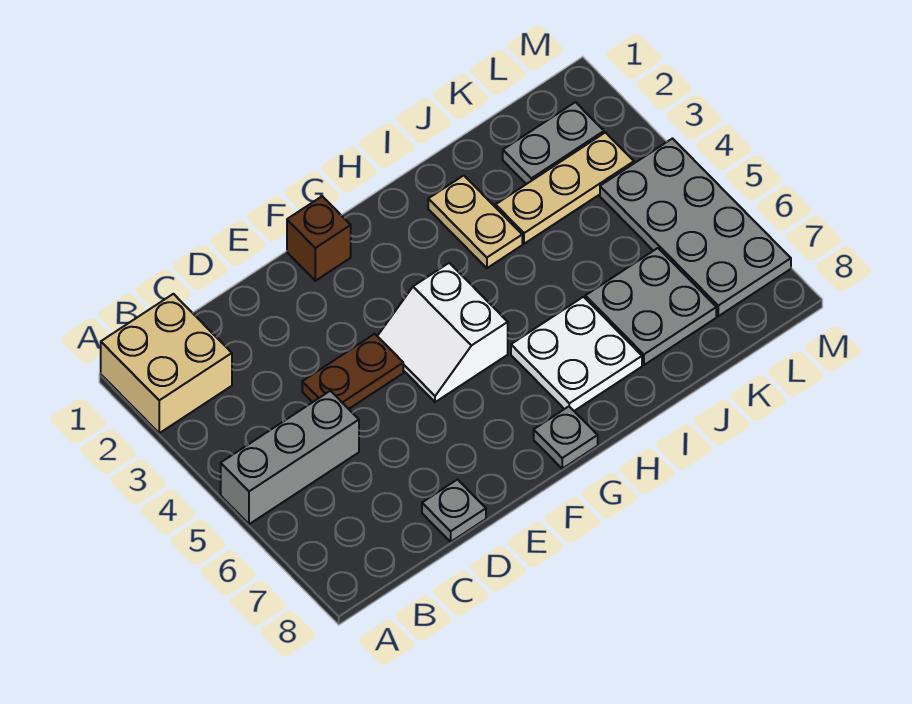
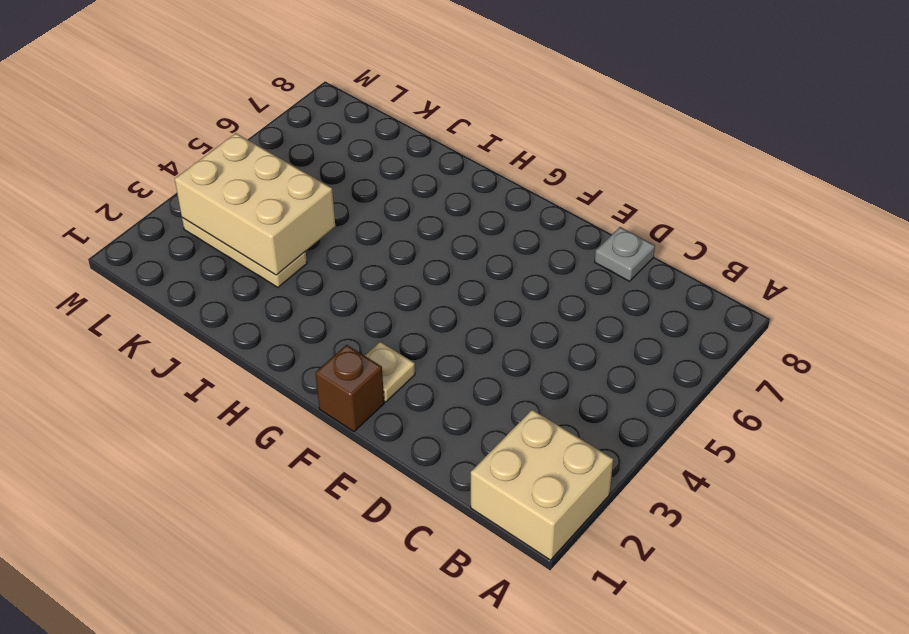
tan plate F2 level 1 -> none
tan brick J3:L4 level 2 -> none
none -> grey brick A5:C5 level 1
none -> brown plate D4:E4 level 1
none -> white slope F4:G5 level 1 top G

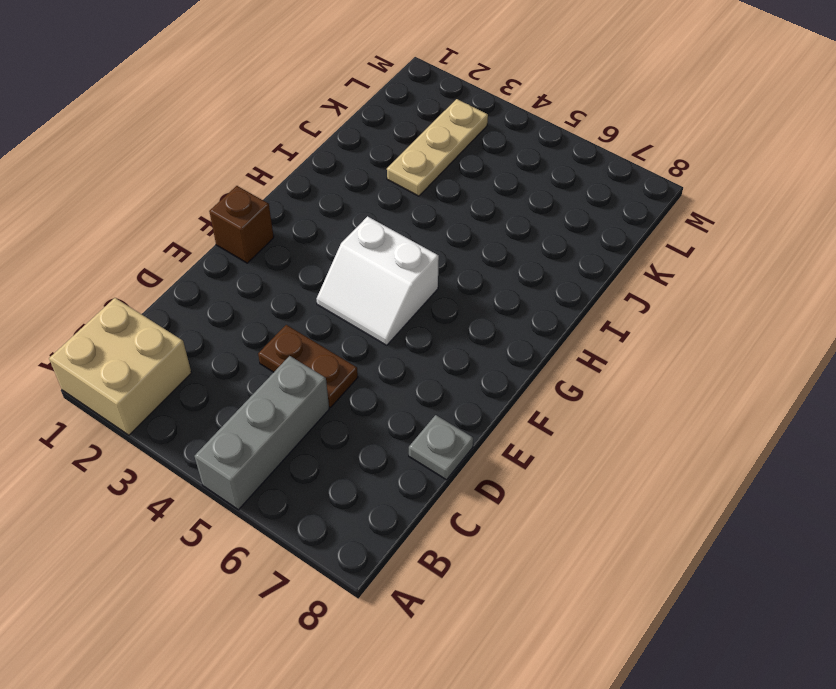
brown plate D4:D5 level 1 -> brown plate D4:E4 level 1
none -> grey plate G8 level 1
none -> white plate H6:I7 level 1
none -> tan plate I2:I3 level 1

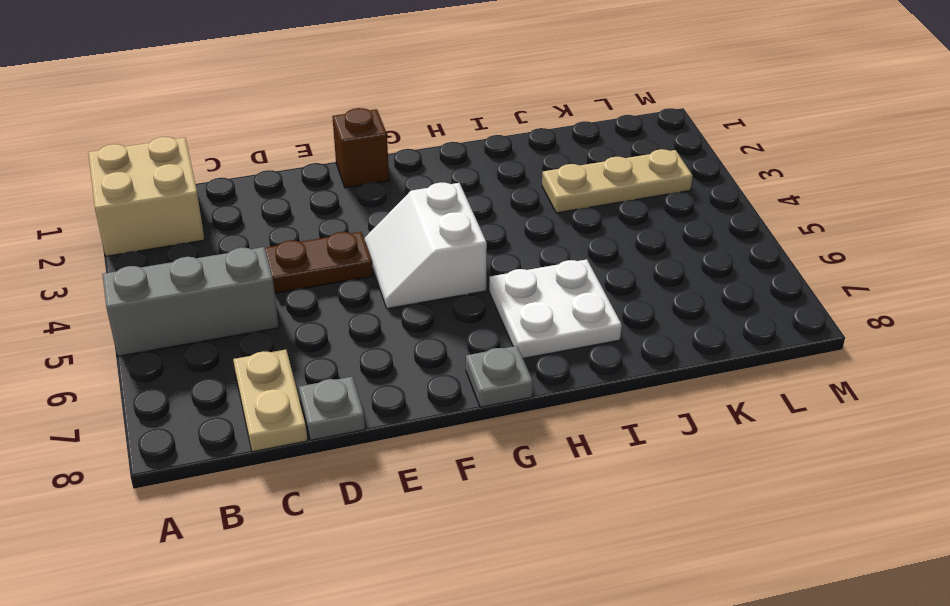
tan plate C7:C8 level 1 -> tan plate I2:I3 level 1
none -> grey plate J6:K7 level 1
none -> grey plate K2:L2 level 1
none -> grey plate L4:M7 level 1

